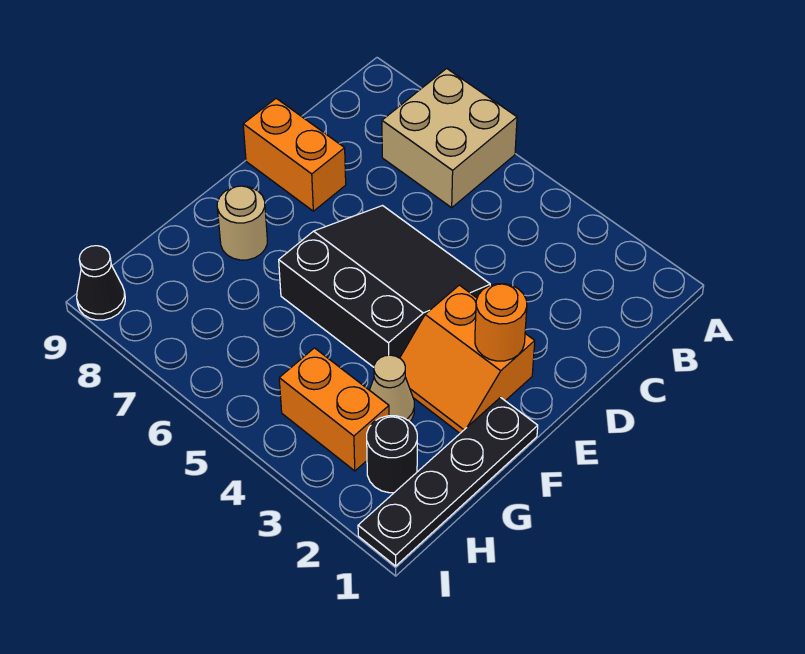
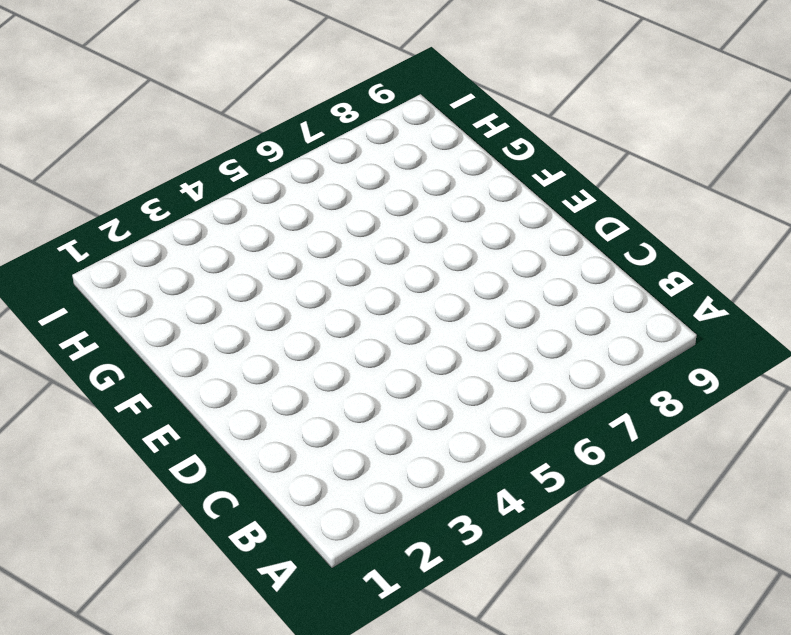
none -> tan brick A6:B7 level 1
none -> black slope D4:F6 level 1 top F

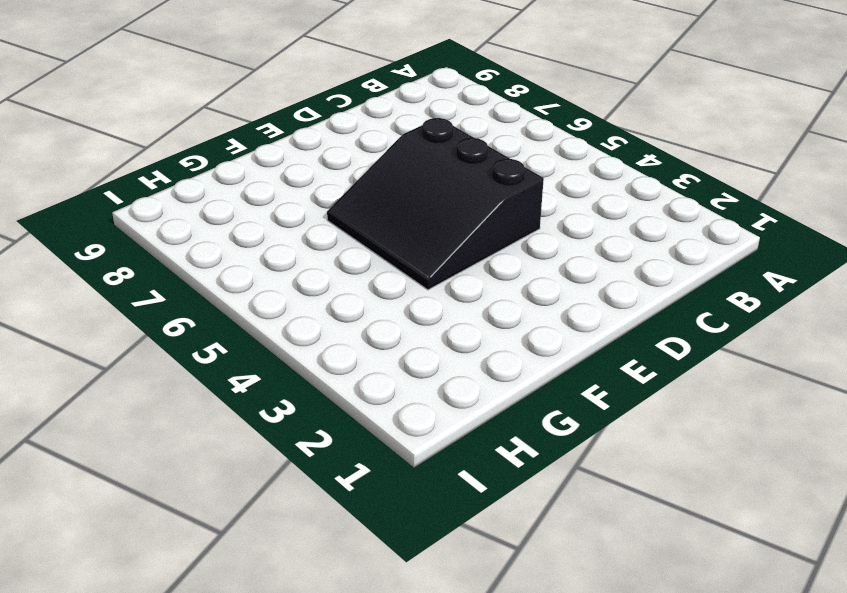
black slope D4:F6 level 1 top D -> black slope D4:F6 level 1 top F
none -> tan brick A6:B7 level 1
none -> orange brick D8:D9 level 1

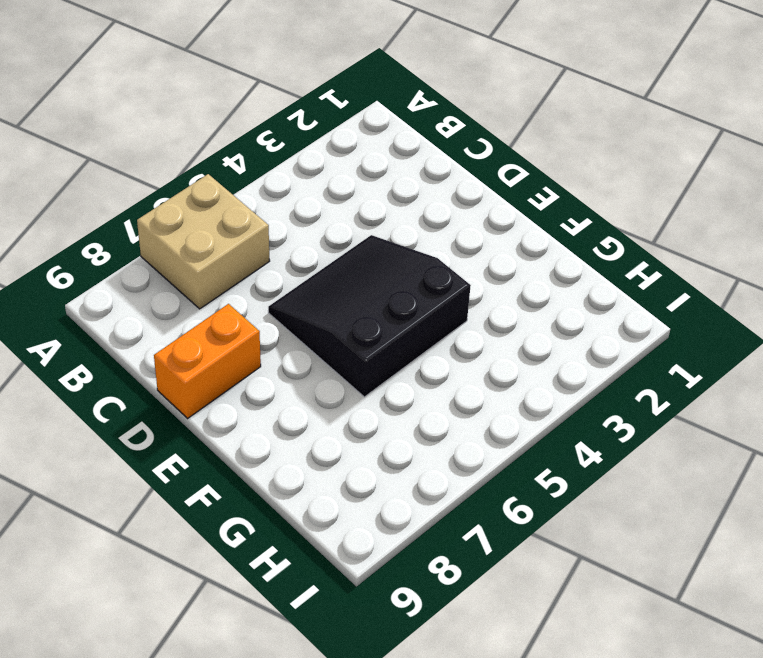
none -> orange slope E2:F3 level 1 top E
none -> black plate F1:I1 level 1

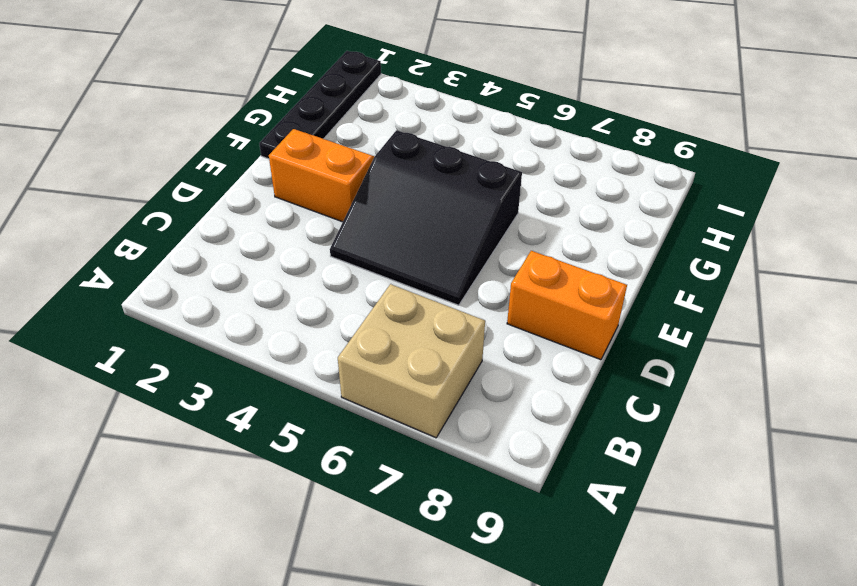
none -> tan round brick F8 level 1
none -> tan cone G3 level 1

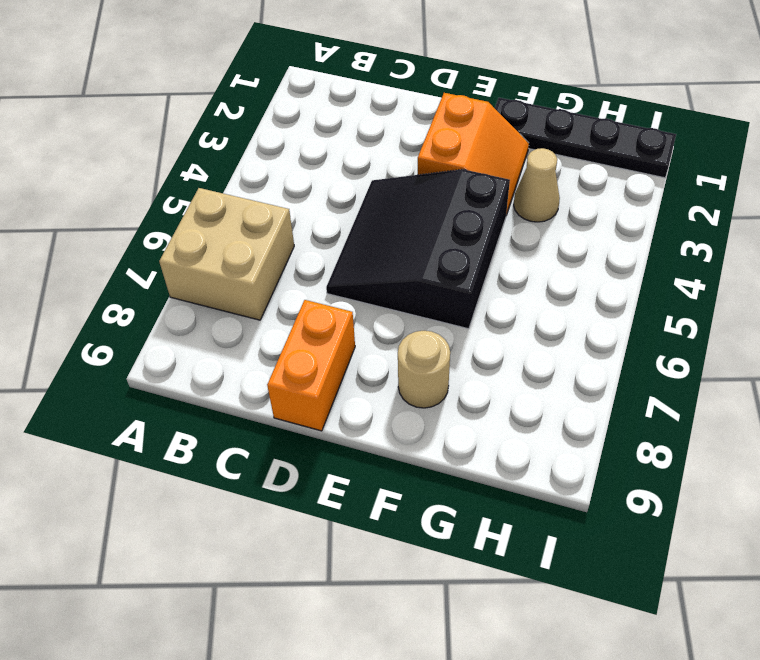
none -> black round brick H2 level 1
none -> orange brick H3:H4 level 1

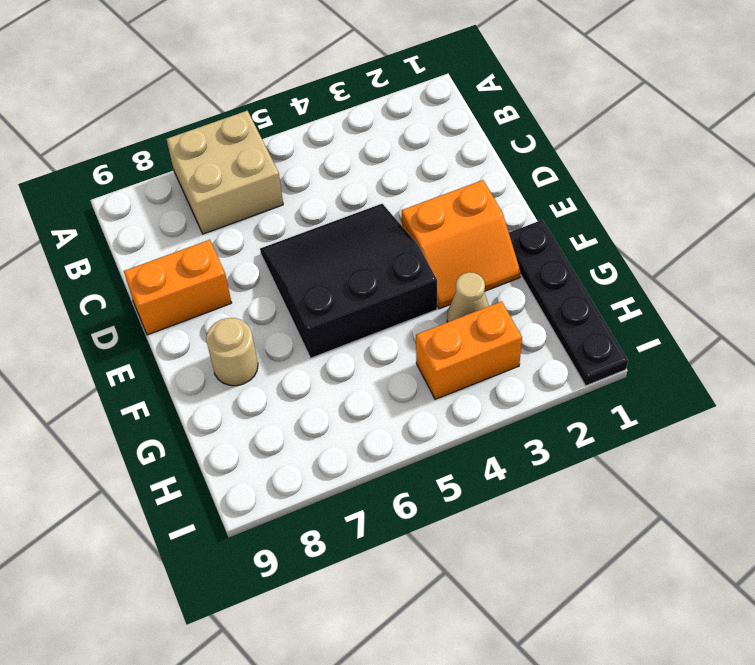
none -> black round brick H2 level 1
none -> black cone I9 level 1

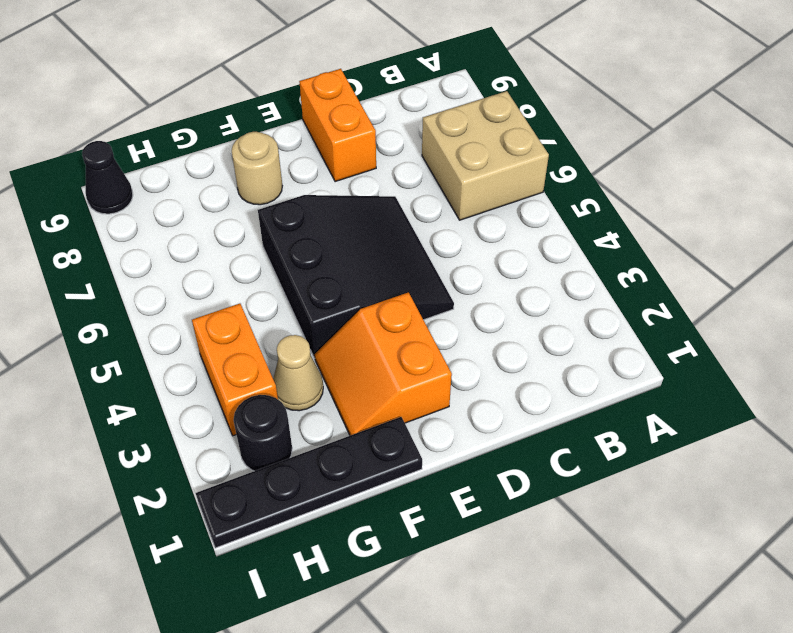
none -> orange round brick E2 level 2

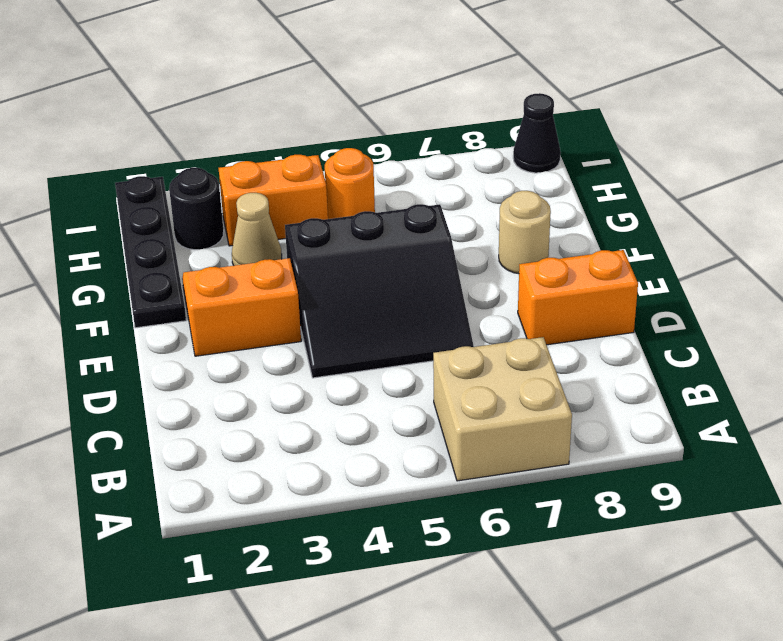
orange round brick H5 level 1 -> orange round brick E2 level 2

